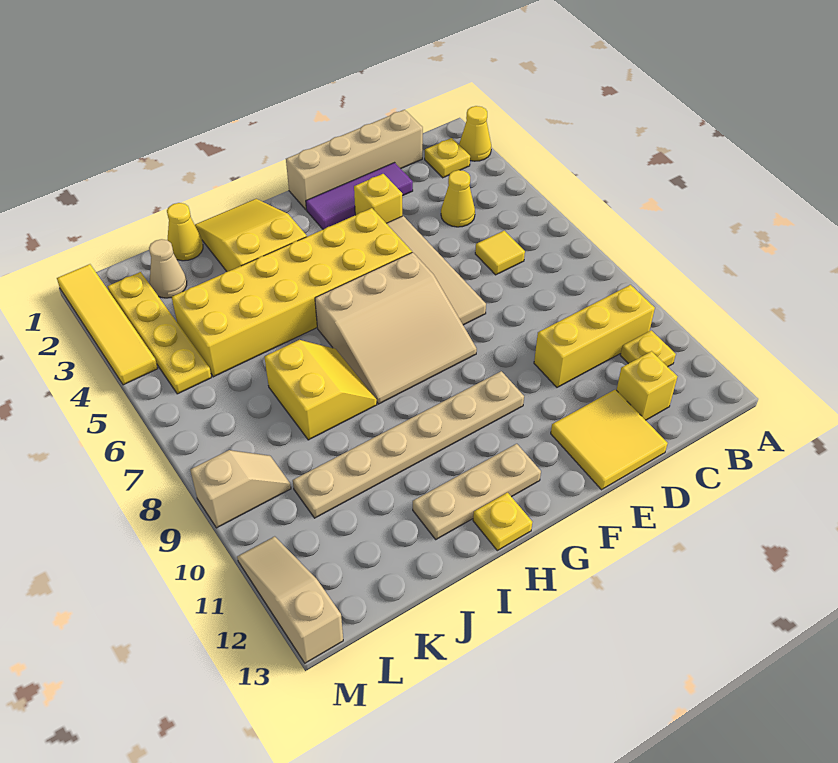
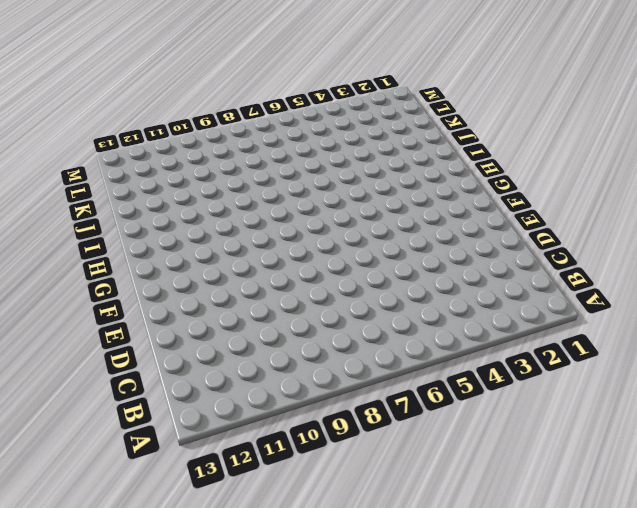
none -> yellow cone A2 level 1
none -> yellow plate B2 level 1
none -> yellow brick B10:D10 level 1

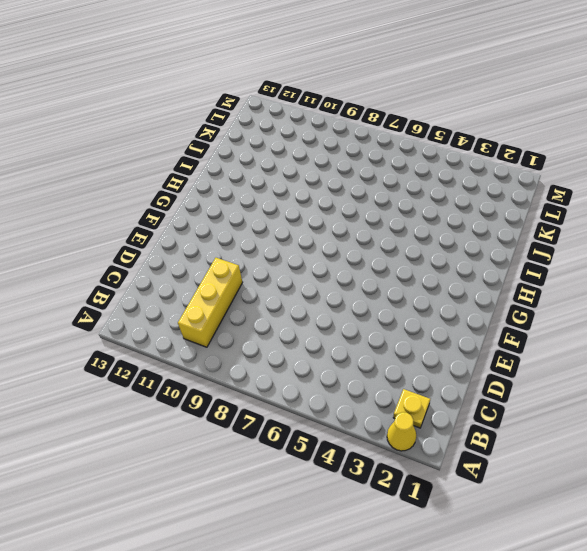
none -> yellow plate B11 level 1
none -> tan brick C1:F1 level 1
none -> yellow cone C4 level 1

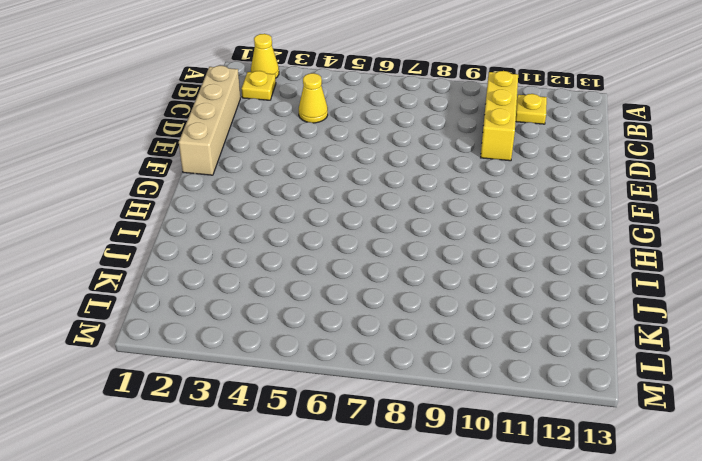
none -> yellow tile C6 level 1
none -> yellow brick C12 level 1
none -> purple tile D2:F2 level 1

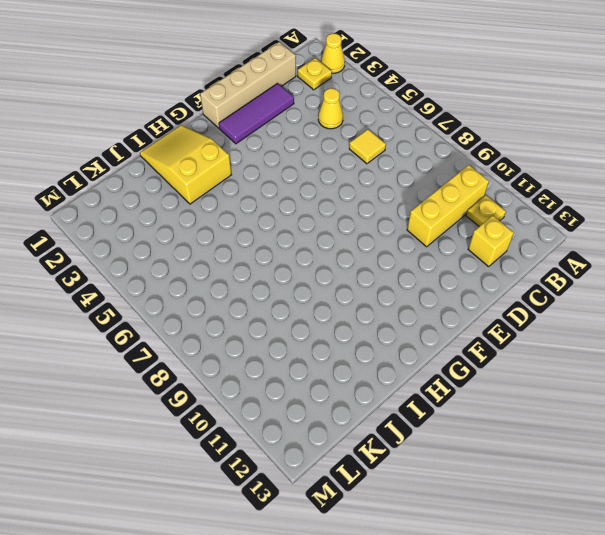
none -> yellow tile D12:E13 level 1
none -> yellow brick E3 level 1
none -> tan tile E4:E7 level 1

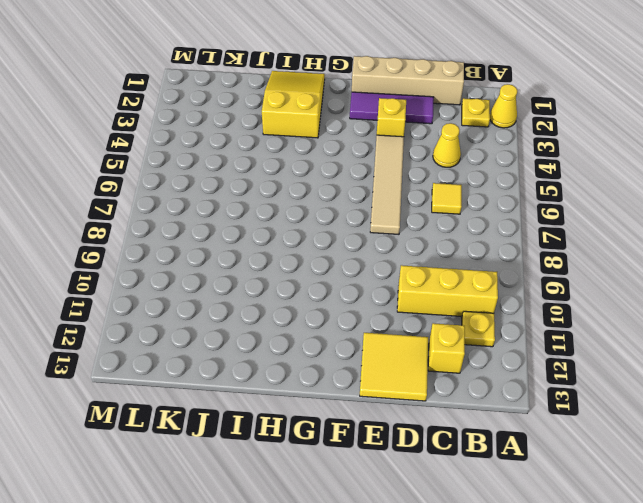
none -> yellow brick F4:K5 level 1
none -> tan slope F6:H8 level 1 top 6
none -> tan plate F10:K10 level 1

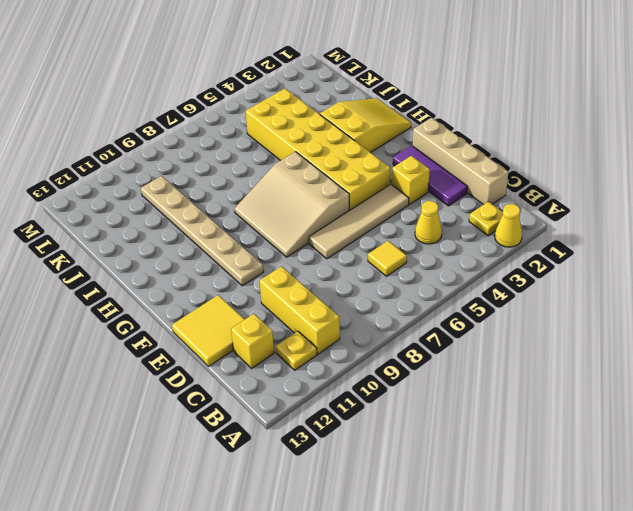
none -> tan plate G12:I12 level 1
none -> yellow plate H13 level 1
none -> yellow slope I7:J8 level 1 top J

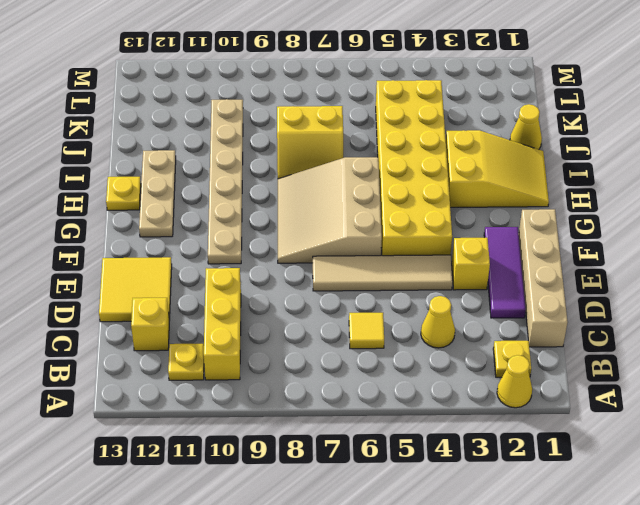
none -> tan cone K2 level 1
none -> yellow plate L2:L5 level 1
none -> tan slope L9:M9 level 1 top M

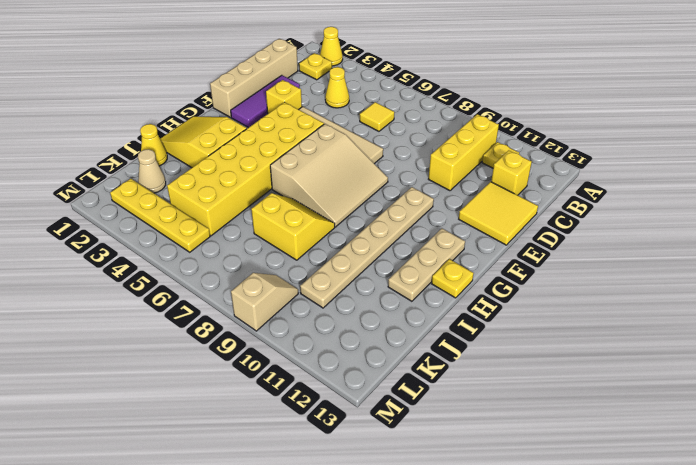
none -> yellow tile M1:M4 level 1
none -> tan slope M11:M13 level 1 top 13

